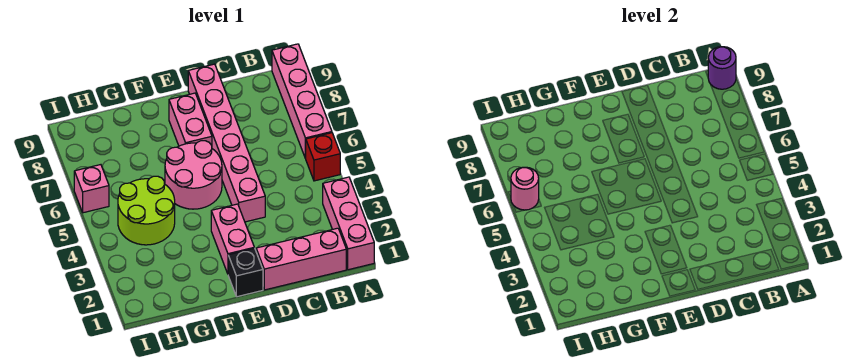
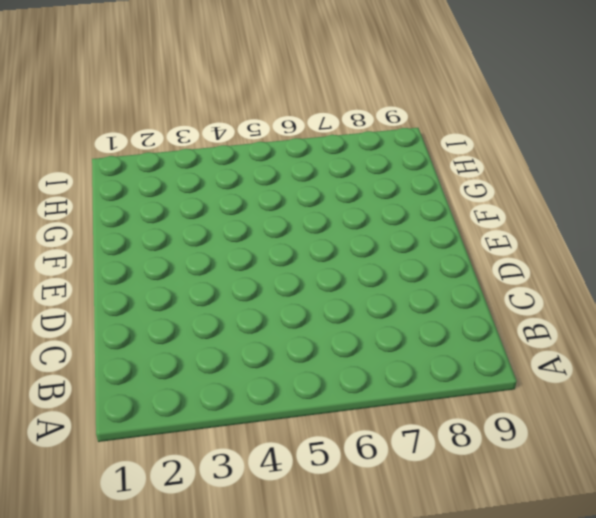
none -> pink brick A1:A3 level 1
none -> red brick A5 level 1
none -> pink brick A6:A9 level 1

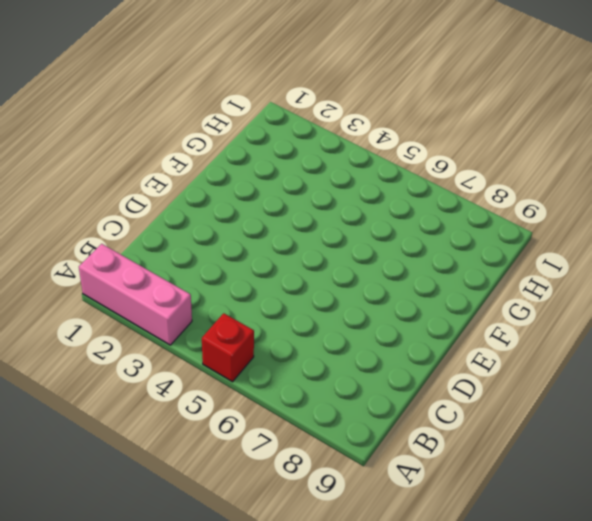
none -> pink brick A6:A9 level 1
none -> pink brick B1:D1 level 1
none -> pink brick D4:D9 level 1

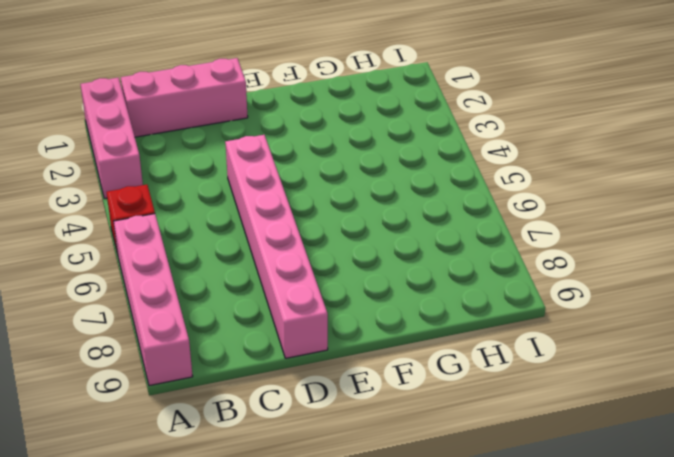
none -> black brick E1 level 1
none -> pink brick E2:E3 level 1
none -> pink round brick E5:F6 level 1

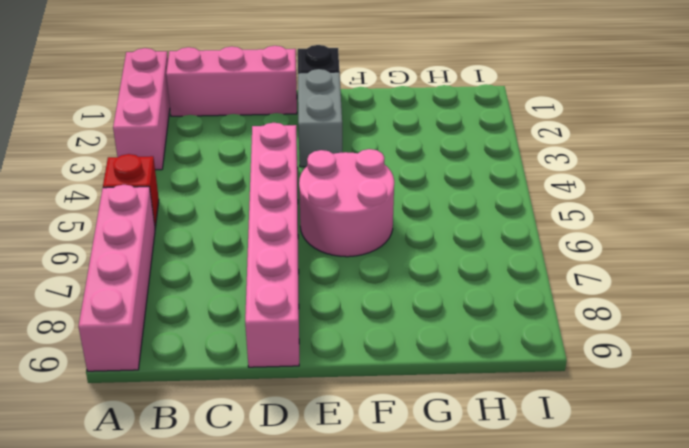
grey brick E2:E3 level 1 -> pink brick E2:E3 level 1
none -> pink brick E7:E8 level 1
none -> lime round brick G4:H5 level 1
none -> pink brick I6 level 1

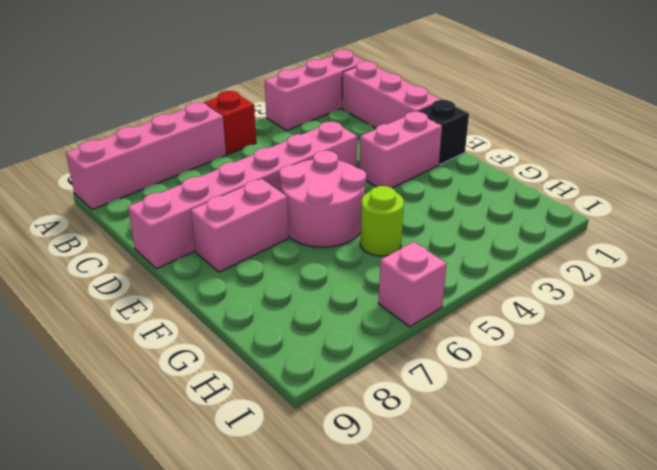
lime round brick G5 level 1 -> lime round brick G4:H5 level 1
none -> purple round brick A9 level 2
none -> pink round brick I6 level 2

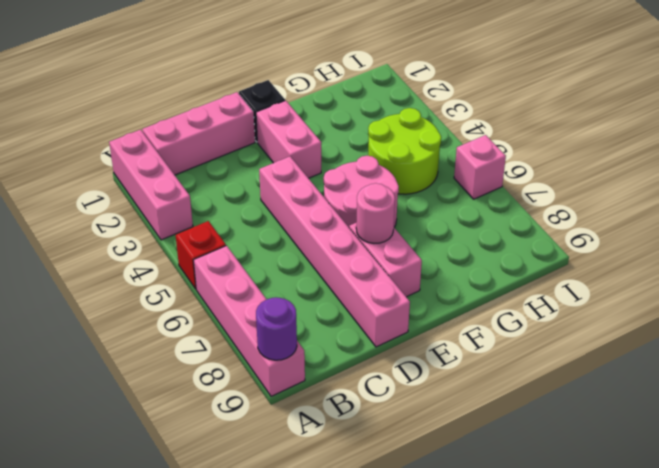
pink round brick E7 level 2 -> pink round brick I6 level 2

